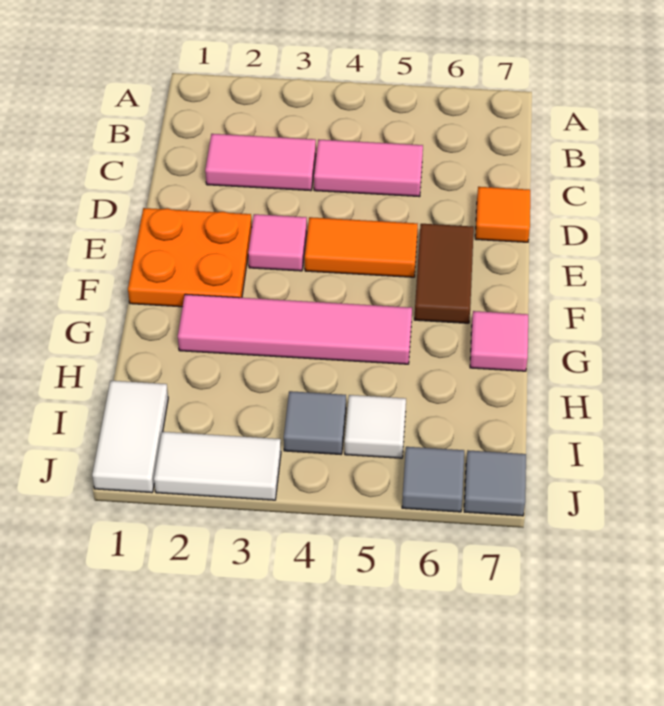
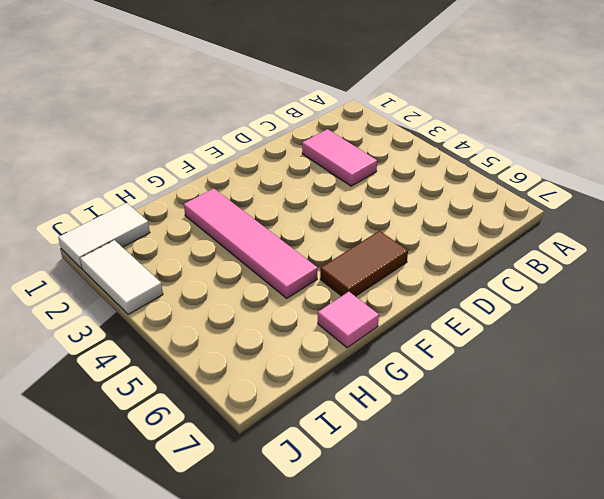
none -> pink tile C4:C5 level 1
none -> orange tile D7 level 1
none -> orange plate E1:F2 level 1

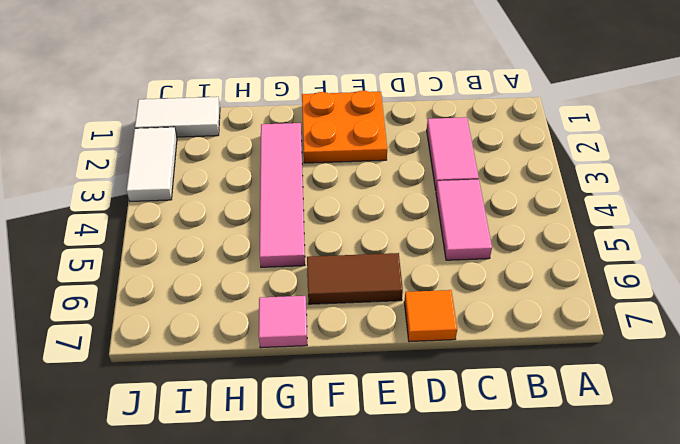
none -> pink tile E3 level 1
none -> orange tile E4:E5 level 1
none -> grey tile I4 level 1

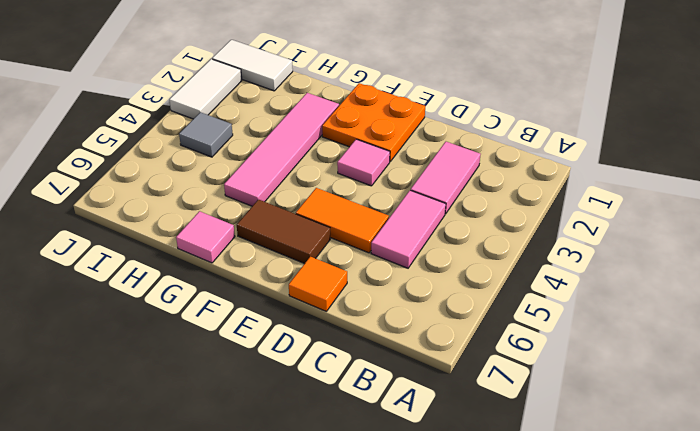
orange tile D5:E5 level 1 -> orange tile E4:E5 level 1
none -> white tile I5 level 1
none -> grey tile J6 level 1
none -> grey tile J7 level 1

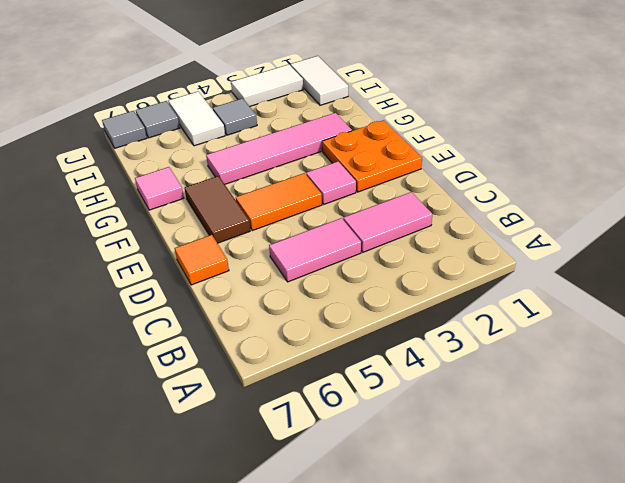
white tile I5:J5 level 1 -> white tile I5 level 1

